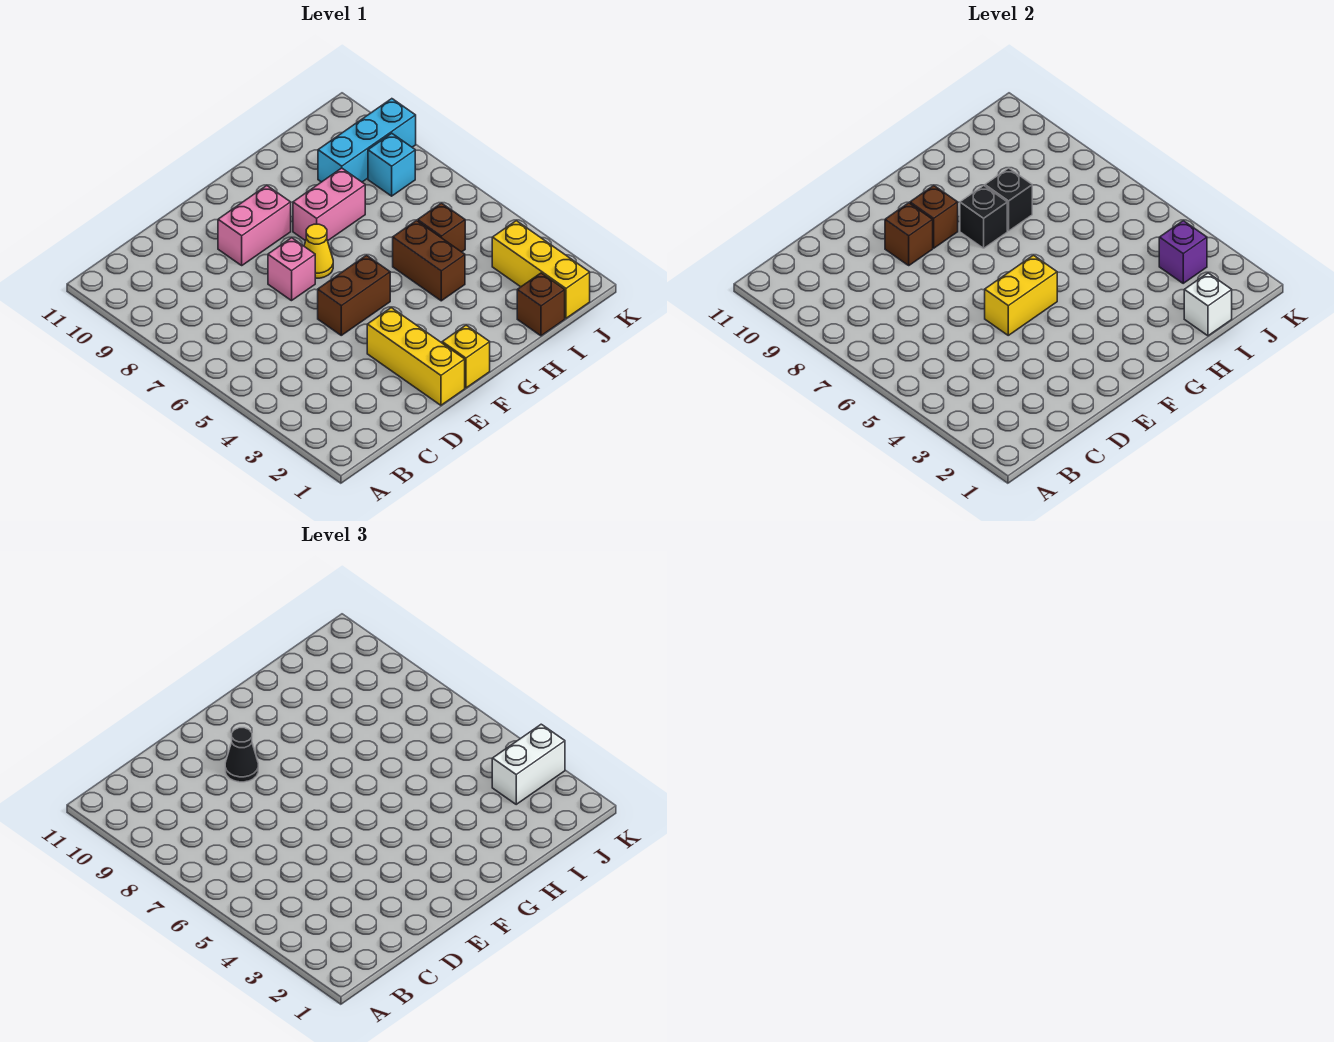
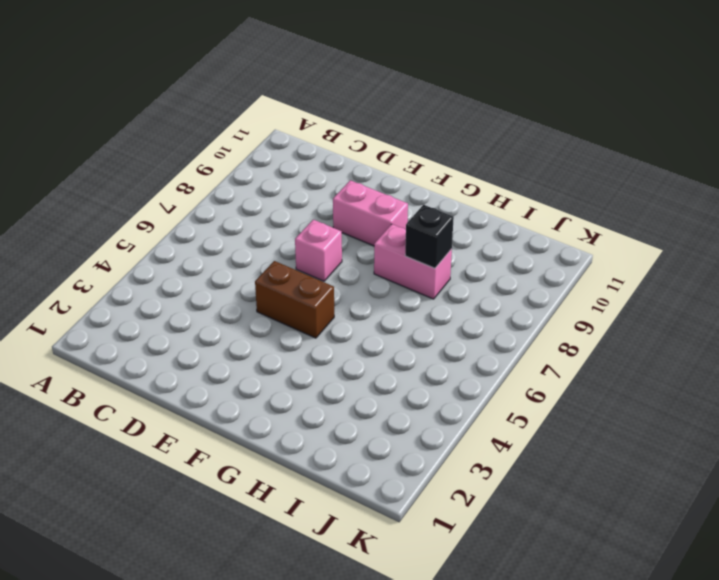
none -> yellow brick E1:E3 level 1
none -> yellow brick F1 level 1
none -> yellow cone F7 level 1

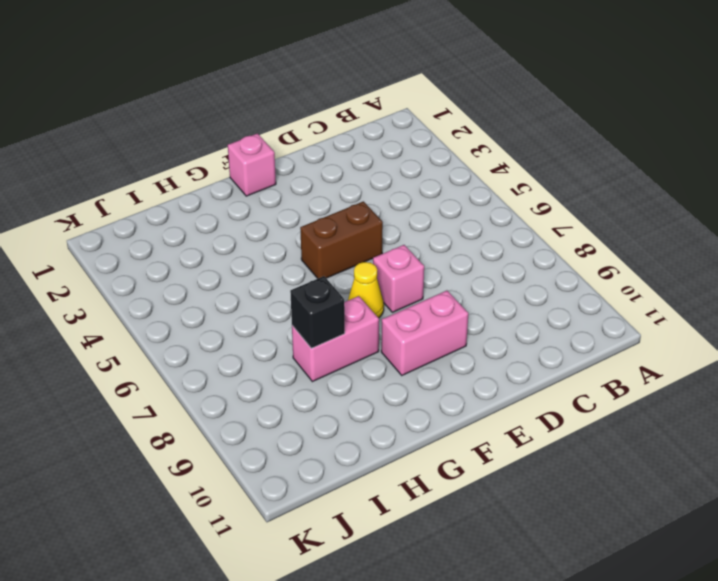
pink brick F1 level 1 -> yellow brick F1 level 1
none -> yellow brick E1:E3 level 1
none -> brown brick H4:H5 level 1
none -> brown brick I1 level 1

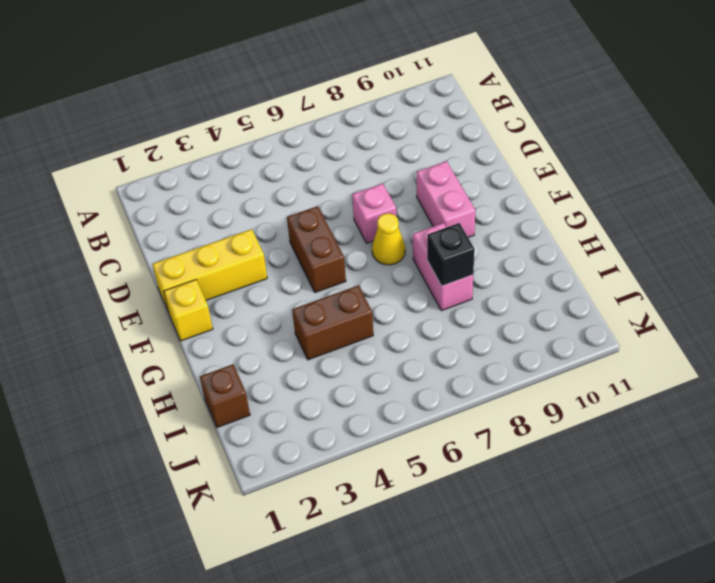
none -> brown brick I5 level 1
none -> cyan brick I9:K9 level 1
none -> yellow brick J1:J3 level 1

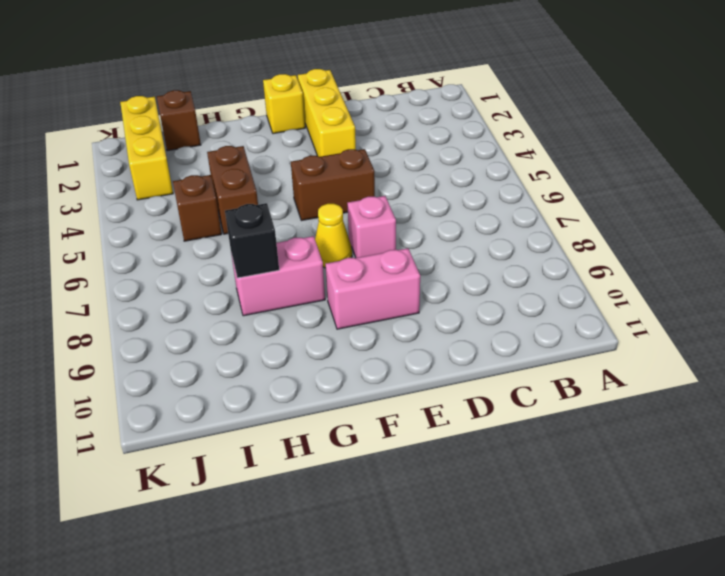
none -> cyan brick I9:K9 level 1
none -> cyan brick J8 level 1
none -> yellow brick E5:F5 level 2

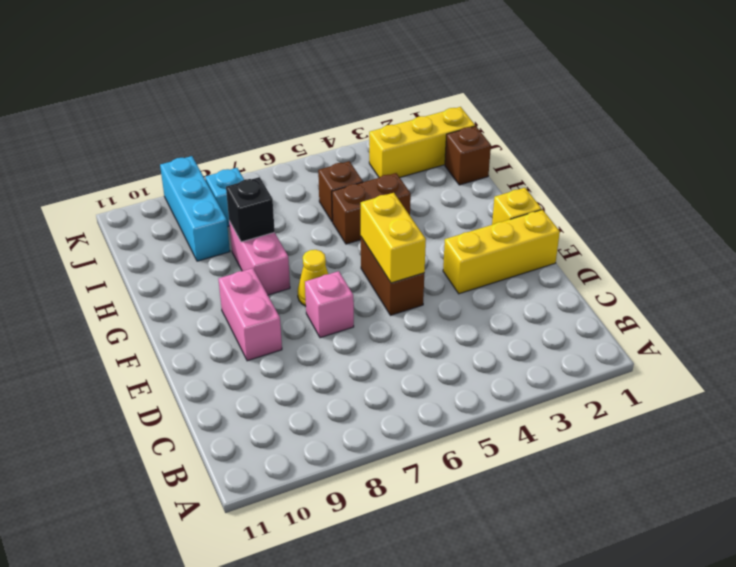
none -> brown brick E9 level 2
none -> brown brick F9 level 2
none -> black brick G8 level 2

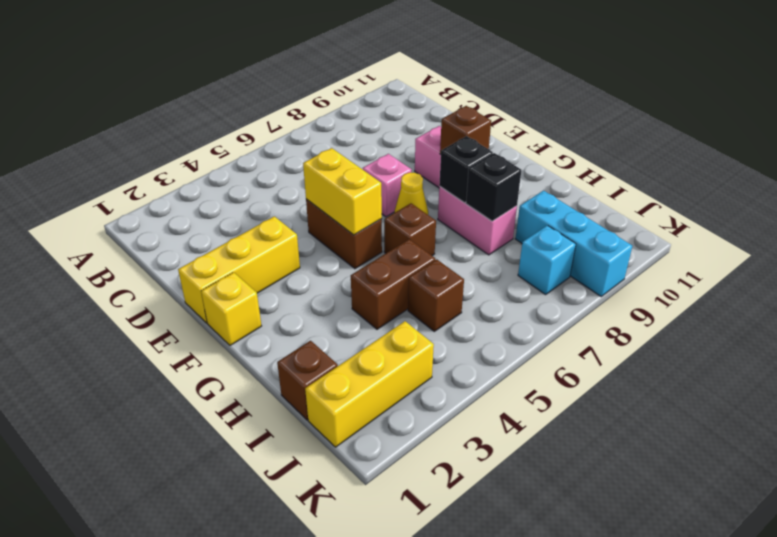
brown brick G6 level 1 -> brown brick E9 level 2
none -> white brick I1 level 2
none -> purple brick J3 level 2
none -> black cone E9 level 3

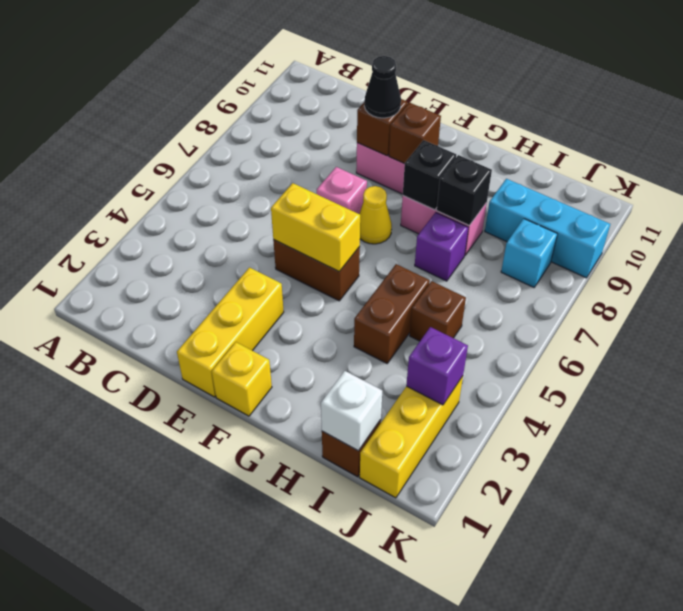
purple brick H7 level 1 -> none
none -> white brick J3:K3 level 3

